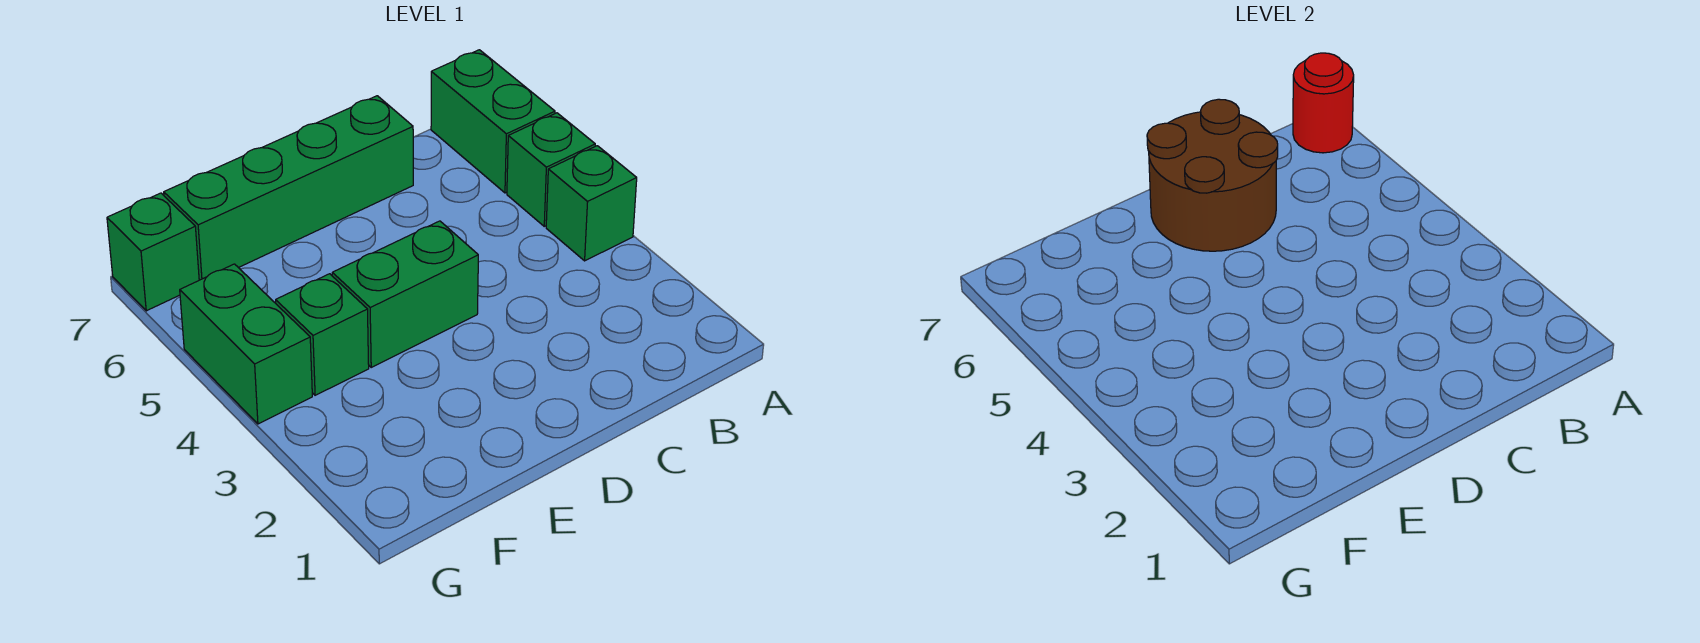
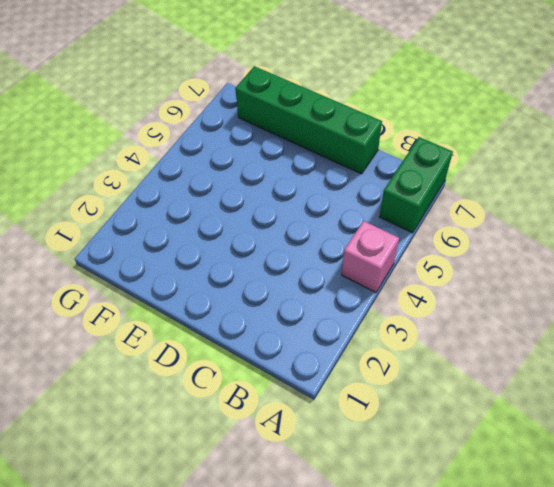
pink brick A4 level 1 -> green brick A4 level 1
none -> green brick A5 level 1
none -> green brick D4:E4 level 1

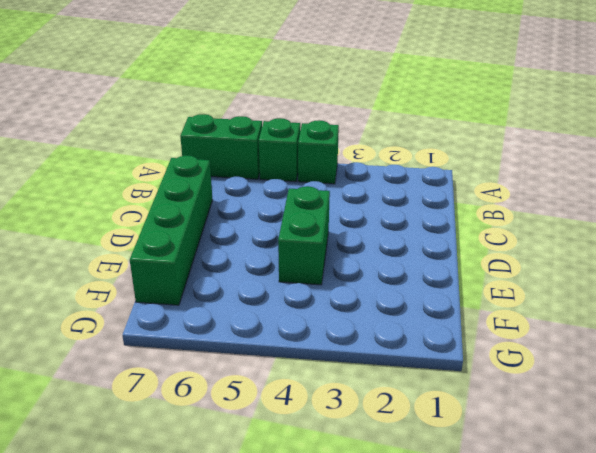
none -> green brick F4 level 1
none -> green brick G4:G5 level 1

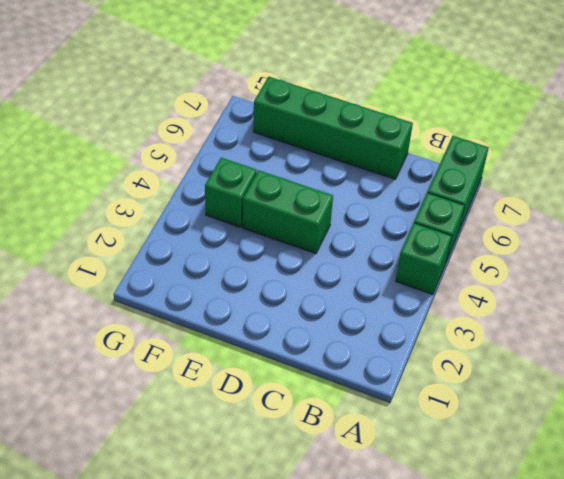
none -> green brick G4:G5 level 1
none -> green brick G7 level 1

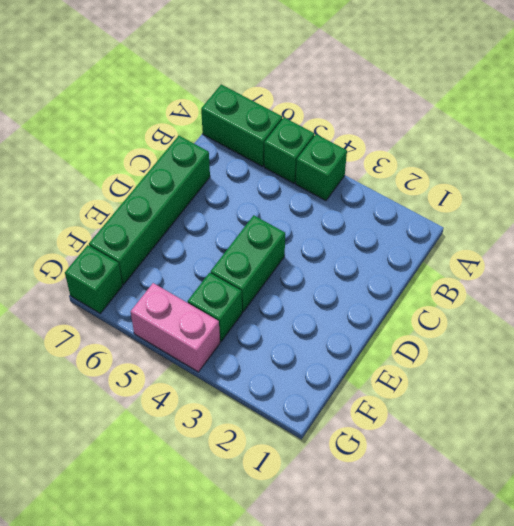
pink brick G4:G5 level 1 -> green brick G4:G5 level 1
none -> red round brick A7 level 2
none -> brown round brick C6:D7 level 2

